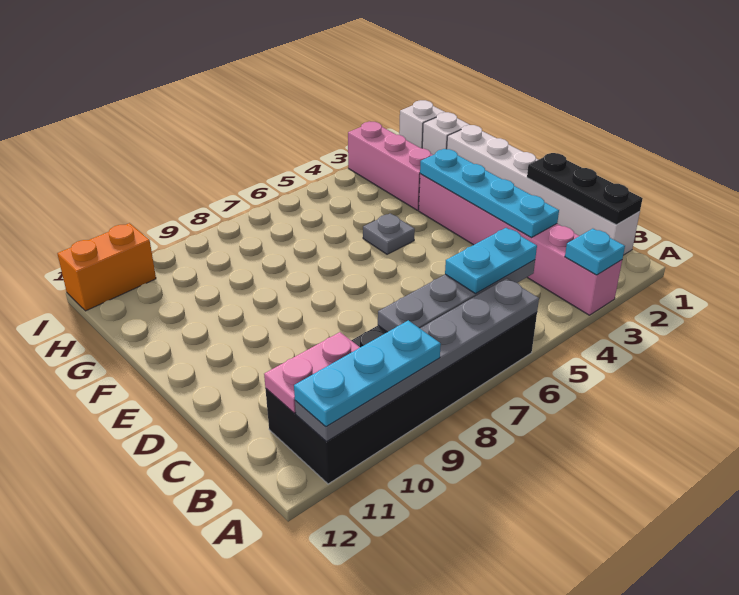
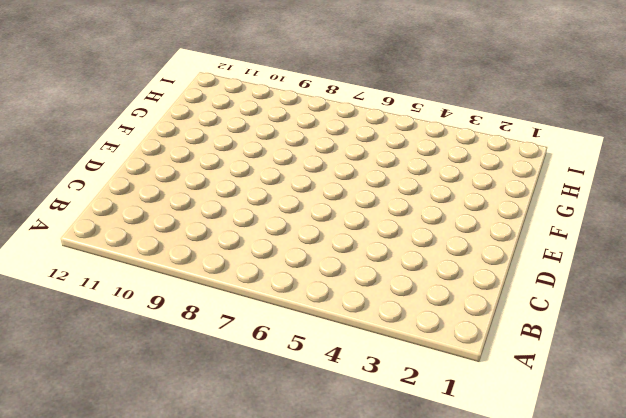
none -> pink brick A3:F3 level 1
none -> black brick A6:B11 level 1
none -> white brick B1:G1 level 1

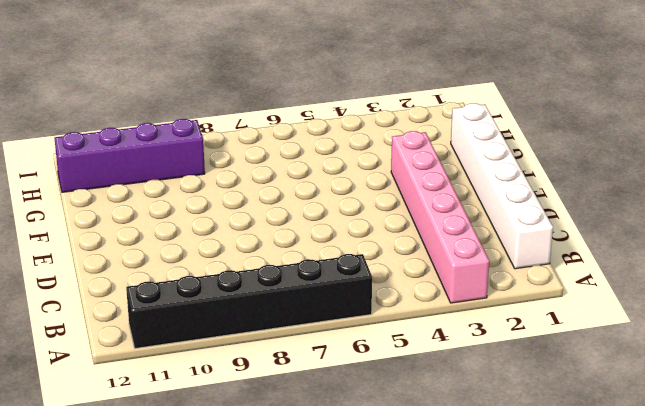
black brick A6:A11 level 1 -> black brick A6:B11 level 1
purple brick H9:H12 level 1 -> none
none -> grey plate F5 level 1
none -> pink brick G3:I3 level 1
none -> white brick H1 level 1

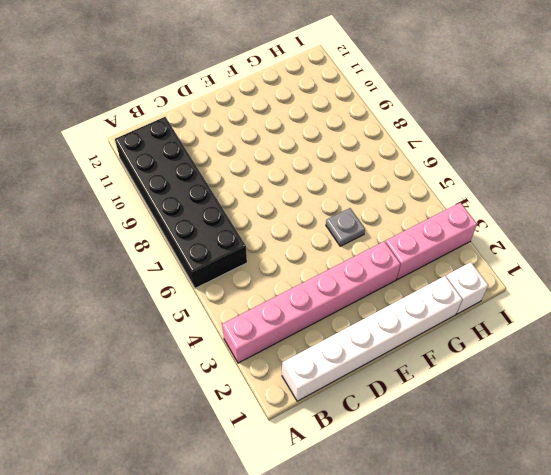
none -> white brick I1 level 1
none -> orange brick I11:I12 level 1
none -> cyan plate A3 level 2

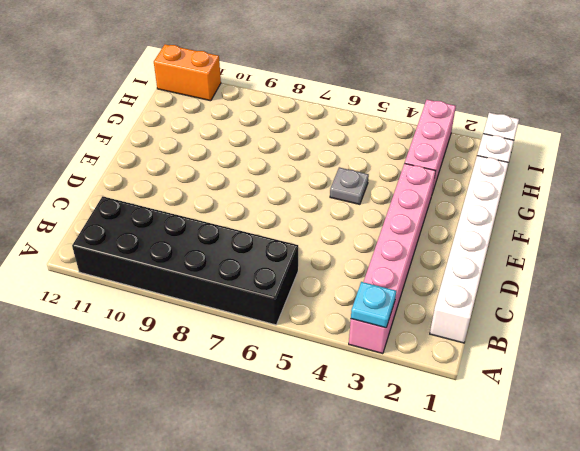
none -> grey plate A6:A11 level 2
none -> black plate B1:D1 level 2
none -> grey plate B5:B8 level 2

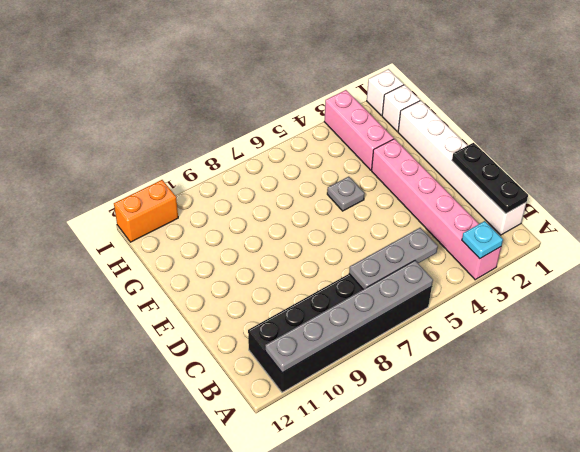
grey plate B5:B7 level 2 -> grey plate B5:B8 level 2
none -> pink plate B10:B11 level 2
none -> cyan plate C3:F3 level 2
none -> cyan plate A9:A11 level 3

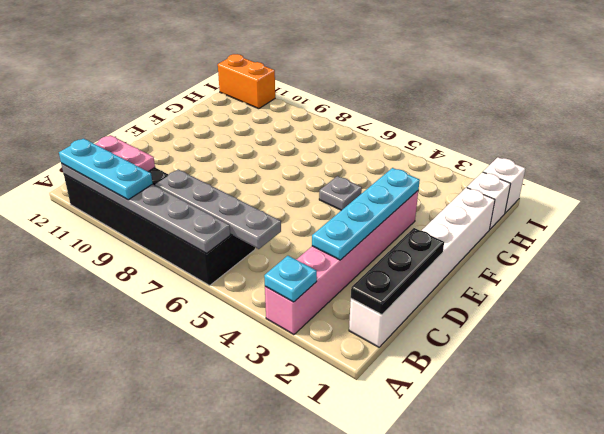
none -> pink brick G3:I3 level 1
none -> cyan plate B5:B6 level 3

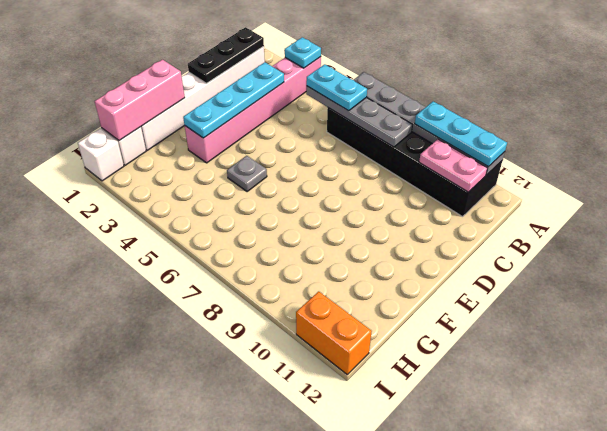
pink brick F1:H1 level 2 -> pink brick G3:I3 level 1

